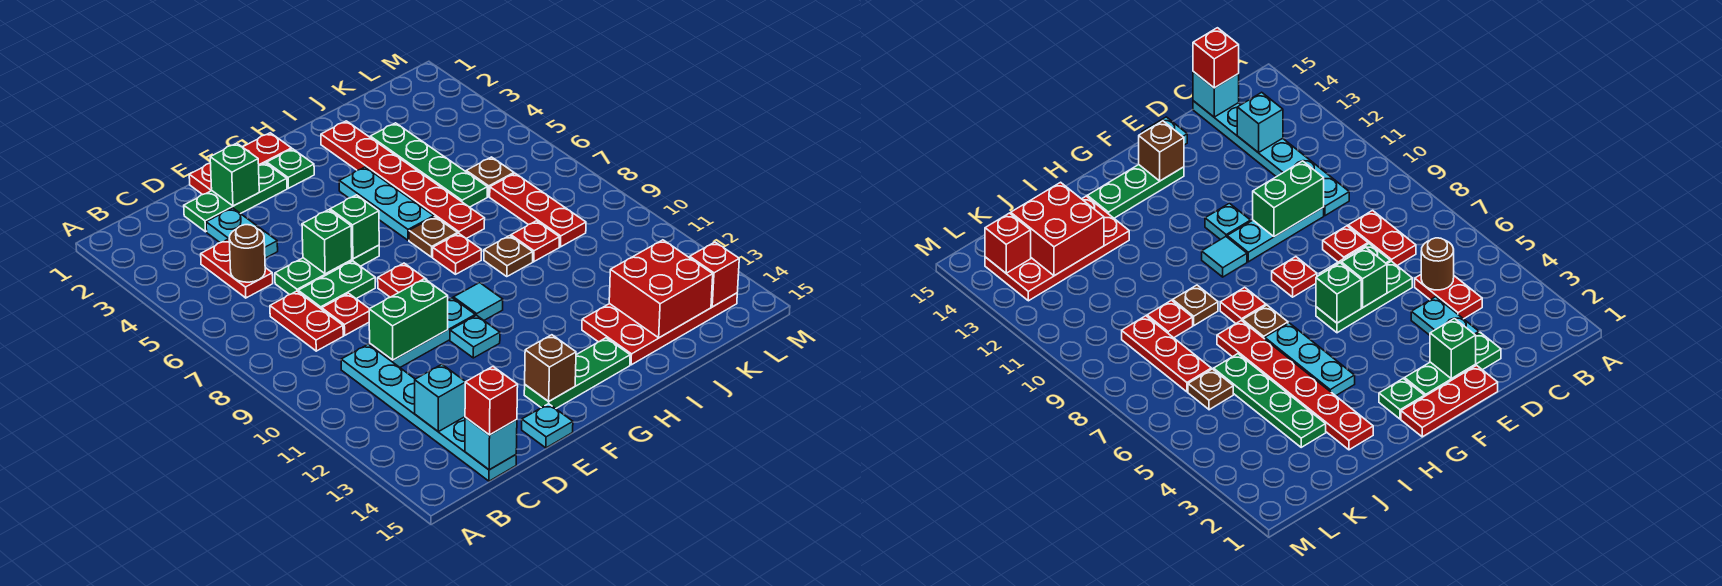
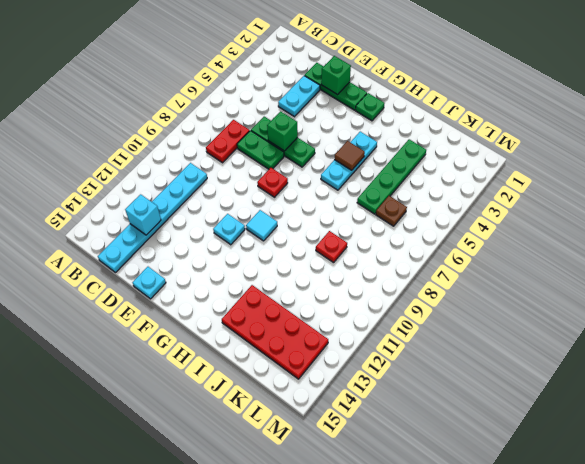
brown tile H5 level 2 -> none
none -> red plate C4:C5 level 1
none -> red plate D8 level 1
none -> cyan plate D10:F10 level 1
none -> red plate E1:G1 level 1

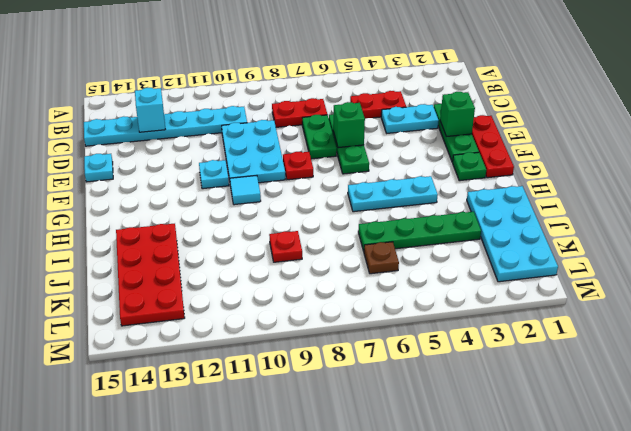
cyan plate D9:F10 level 1 -> cyan plate D10:F10 level 1
cyan plate I1:L2 level 1 -> red plate I2:I7 level 1
none -> red plate D8 level 1
none -> green plate F14:H14 level 1
none -> brown plate H7 level 1
none -> red plate H8 level 1

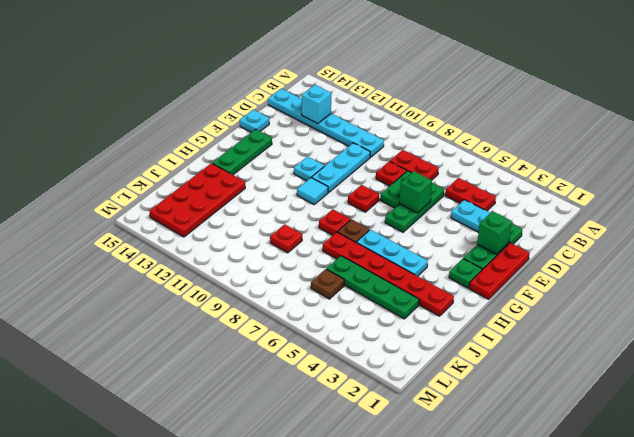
none -> brown plate I9 level 1
none -> red plate K7:K9 level 1
none -> brown round brick C5 level 2
none -> cyan brick C15 level 2

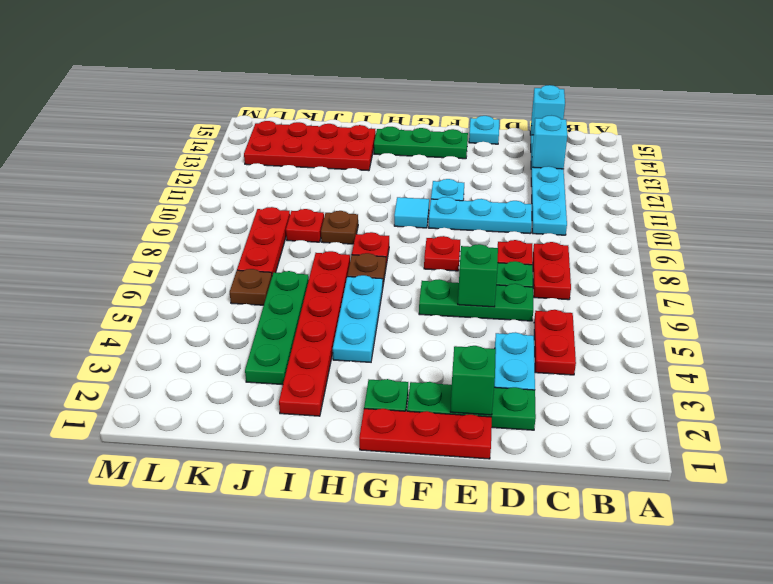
none -> brown round brick C5 level 2
none -> green brick D10:E10 level 2
none -> green brick F6 level 2
none -> brown brick F14 level 2

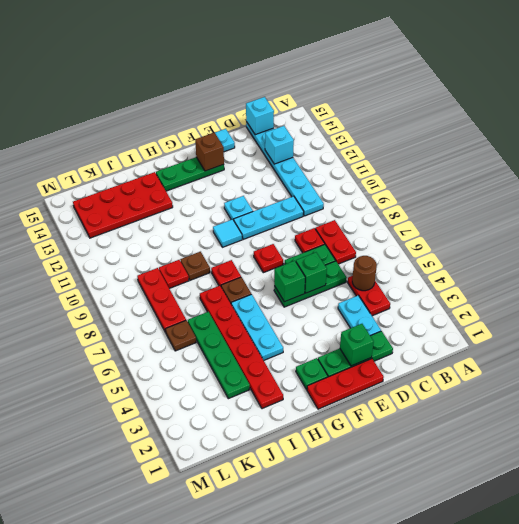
none -> green brick D10:E10 level 2
none -> red brick J13:K14 level 2
none -> red brick L14 level 2
none -> red brick C15 level 3

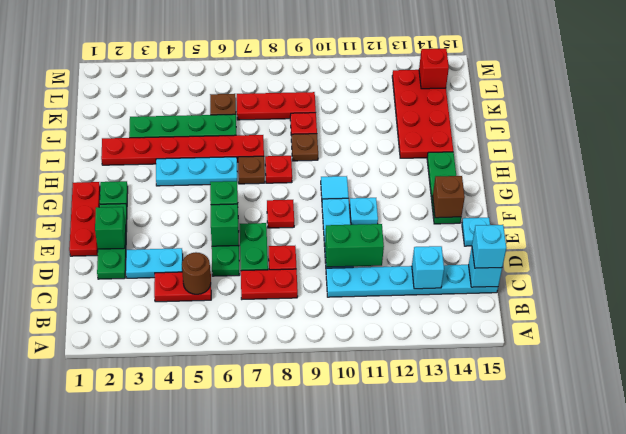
cyan brick C15 level 3 -> red brick C15 level 3
green brick D10:D11 level 2 -> green brick D10:E10 level 2
none -> red brick J13:K14 level 2

